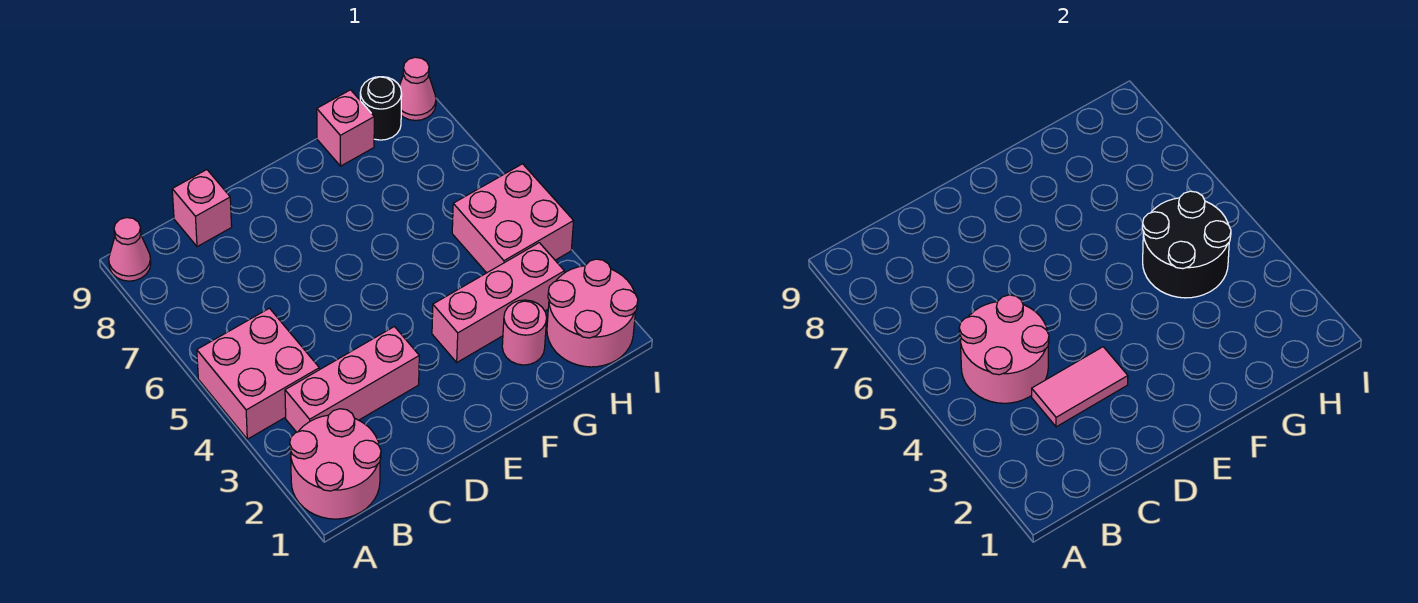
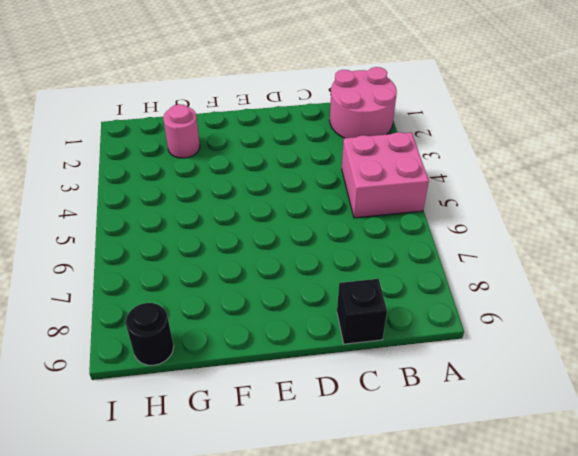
black brick C9 level 1 -> pink brick C9 level 1
none -> pink cone A9 level 1
none -> pink brick B3:D3 level 1
none -> pink brick F3:H3 level 1

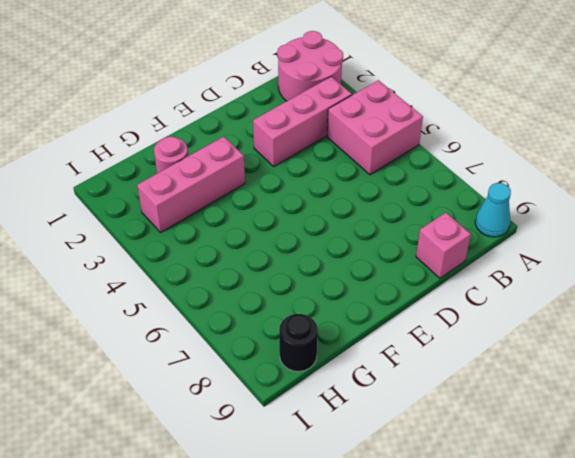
cyan cone A9 level 1 -> pink cone A9 level 1
none -> pink brick G9 level 1
none -> pink round brick H1:I2 level 1
none -> pink brick H4:I5 level 1

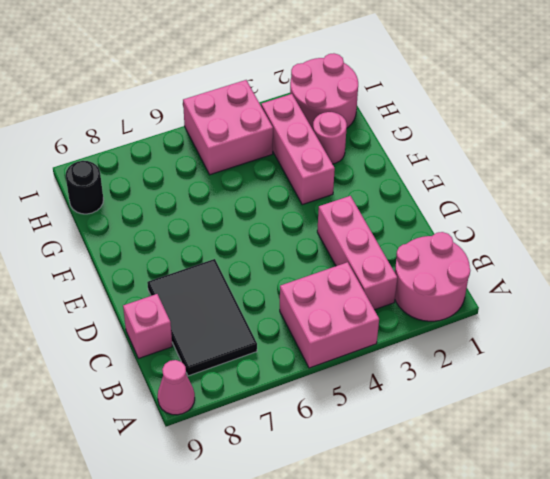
black tile B7:D8 level 1 -> none
none -> pink brick G9 level 1
none -> pink cone I9 level 1
none -> pink round brick B4:C5 level 2

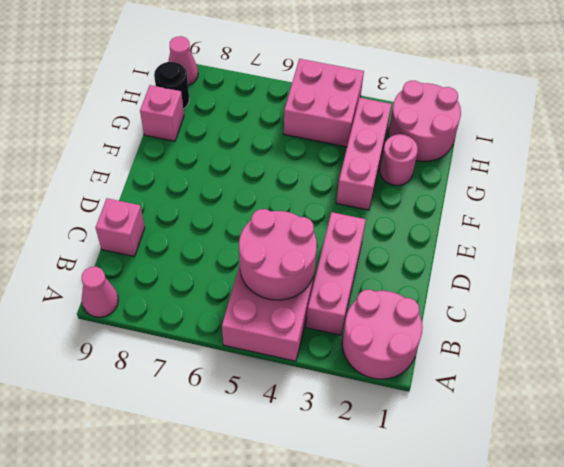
none -> pink tile C3:D3 level 2
none -> black round brick G4:H5 level 2

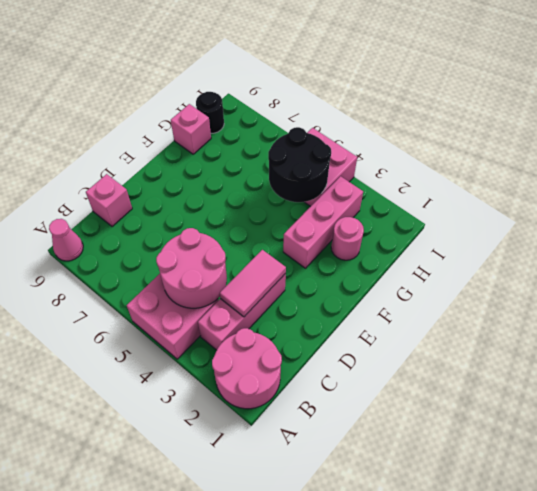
none -> pink round brick H1:I2 level 1
none -> pink cone I9 level 1

